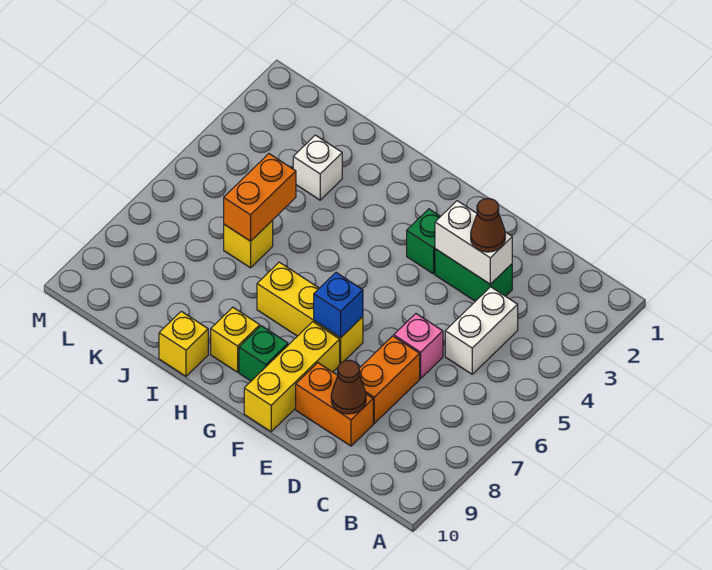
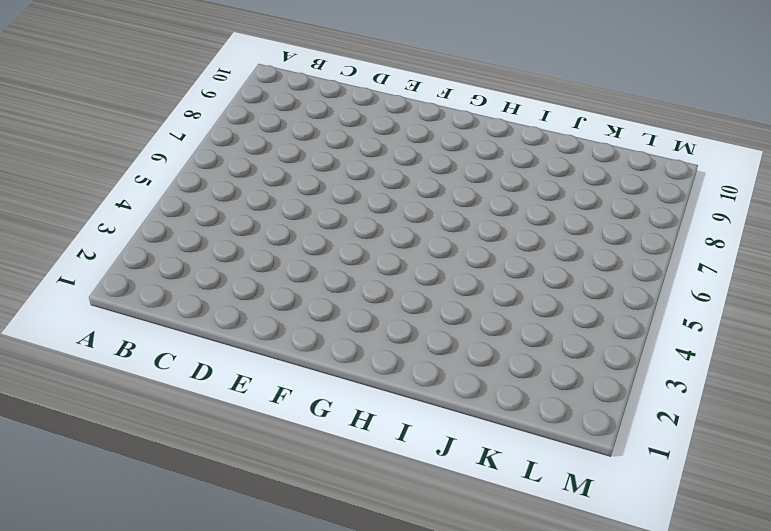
none -> white brick C4:C5 level 1
none -> green brick D3:E3 level 1
none -> pink brick D6 level 1

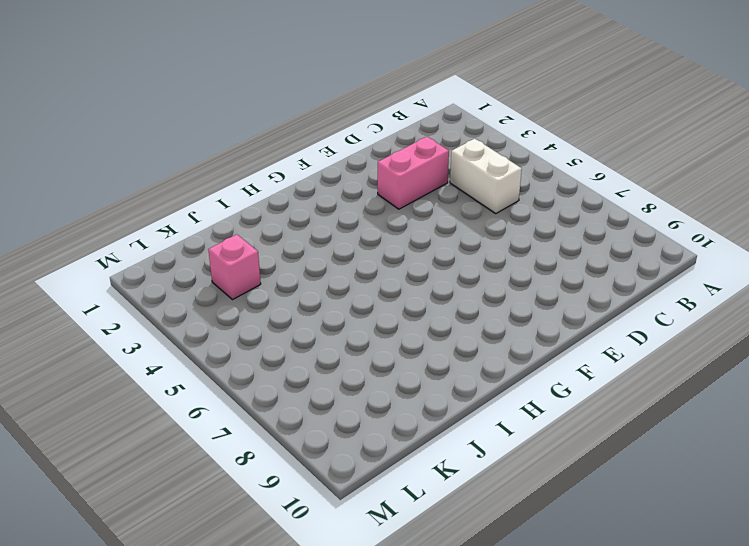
pink brick D3:E3 level 1 -> green brick D3:E3 level 1
pink brick K3 level 1 -> pink brick D6 level 1
none -> orange brick D7:D8 level 1
none -> orange brick D9:E9 level 1
none -> green brick F3 level 1

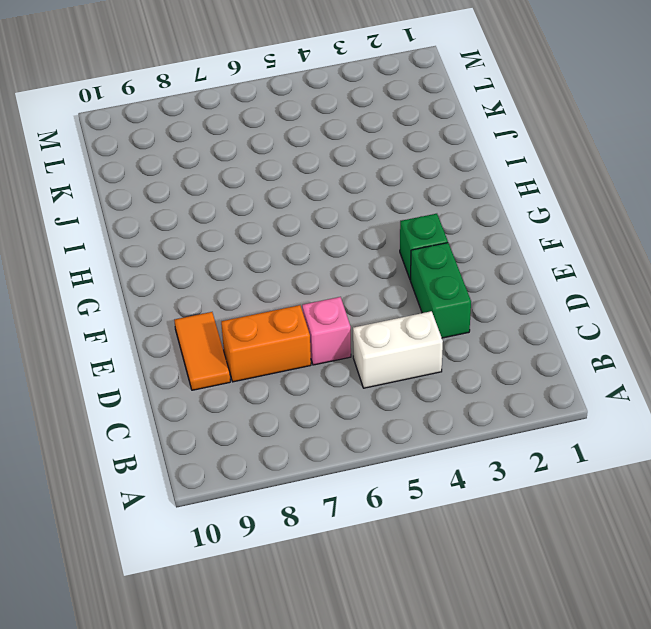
orange tile D9:E9 level 1 -> orange brick D9:E9 level 1
none -> yellow brick F7:H7 level 1
none -> yellow brick F8:F10 level 1
none -> green brick G9 level 1

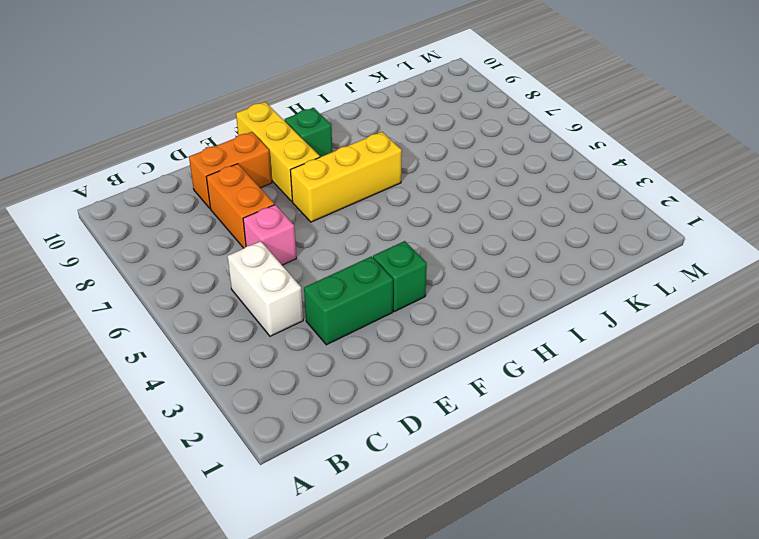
none -> yellow brick H9 level 1
none -> yellow brick I10 level 1
none -> white brick J3 level 1

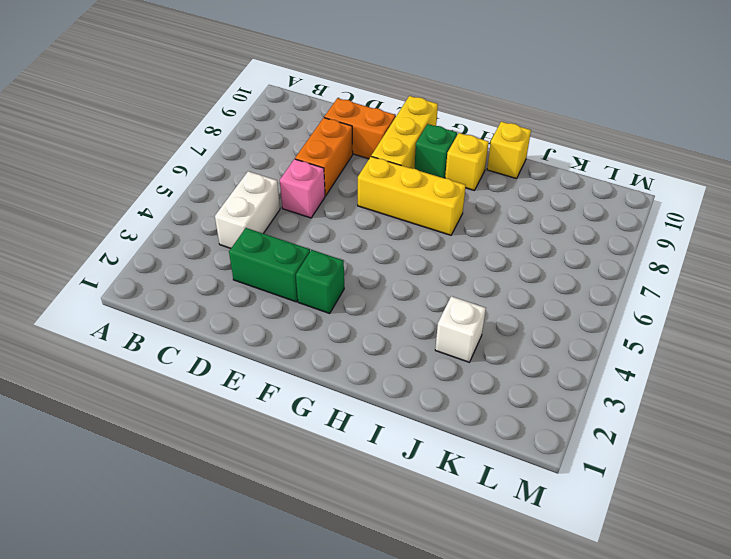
none -> yellow brick J6 level 1
none -> white brick D3:E3 level 2
none -> brown cone D9 level 2

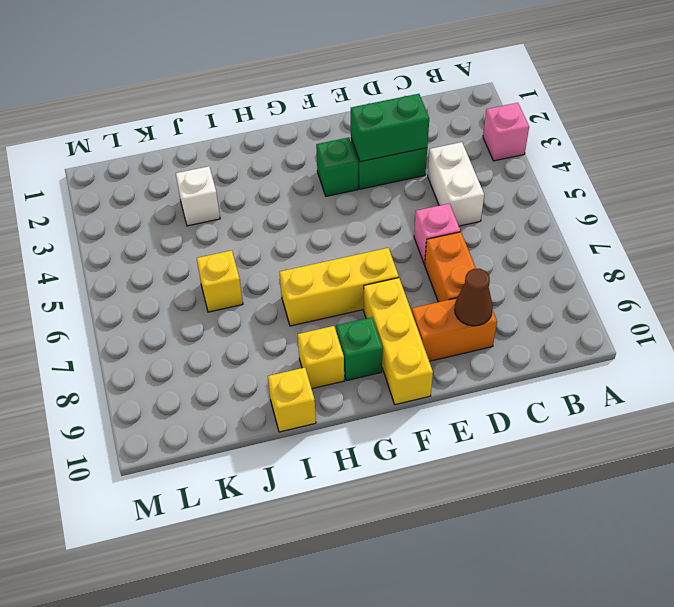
pink brick A3 level 1 -> none
green brick D3:E3 level 2 -> white brick D3:E3 level 2
none -> blue brick F7 level 2
none -> orange brick J5:J6 level 2
none -> brown cone D3 level 3

